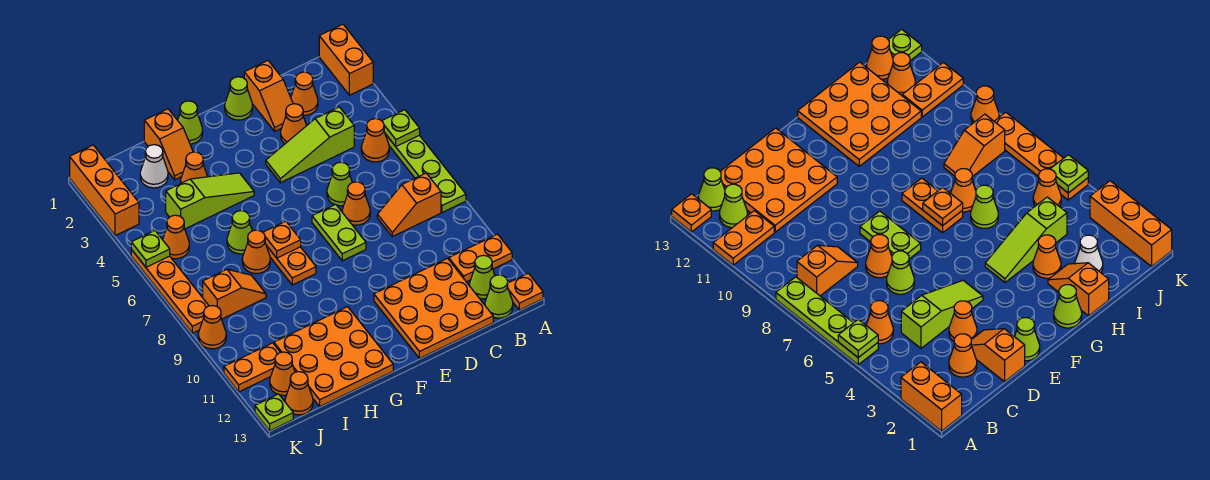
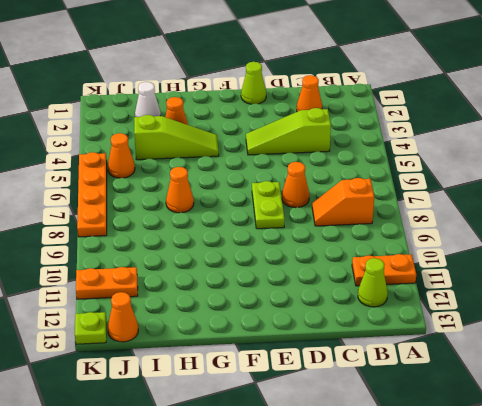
none -> orange brick A1:A2 level 1
none -> lime plate A5:A8 level 1
none -> orange plate A13 level 1
none -> orange cone B5 level 1

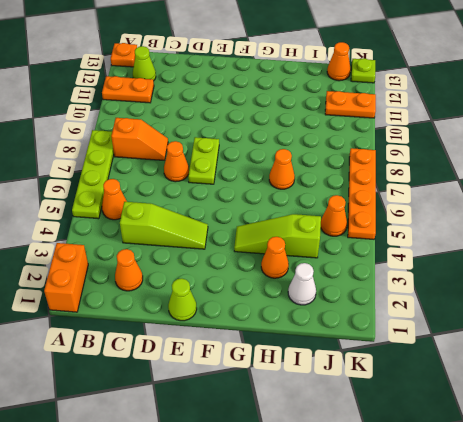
none -> lime cone B13 level 1
none -> orange plate C11:E13 level 1
none -> orange slope D1:D2 level 1 top 1
none -> orange cone D3 level 1

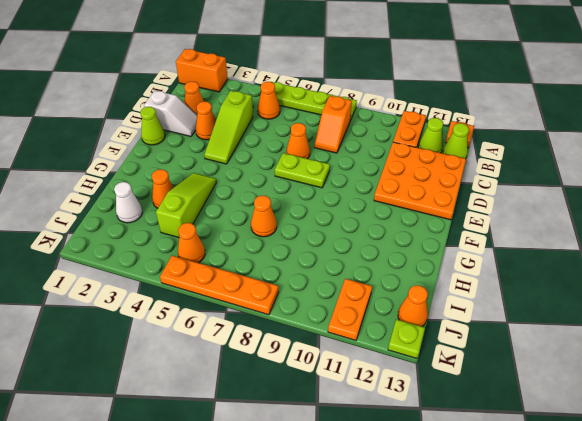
white slope D1:D2 level 1 top 1 -> orange slope D1:D2 level 1 top 1
none -> lime cone D6 level 1
none -> lime cone G1 level 1
none -> orange plate G7:G8 level 1
none -> orange plate G11:I13 level 1

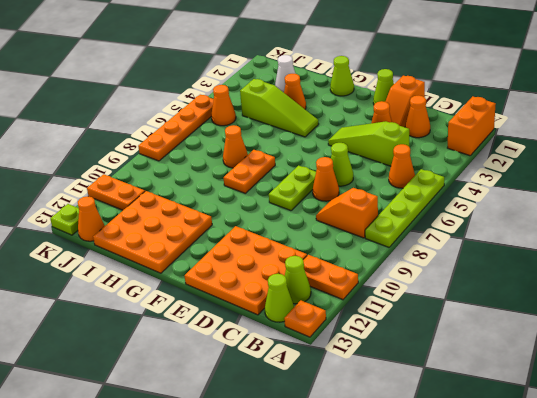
none -> orange slope H1:H2 level 1 top 1
none -> lime cone H6 level 1
none -> orange slope I8:J8 level 1 top J
none -> orange cone J12 level 1

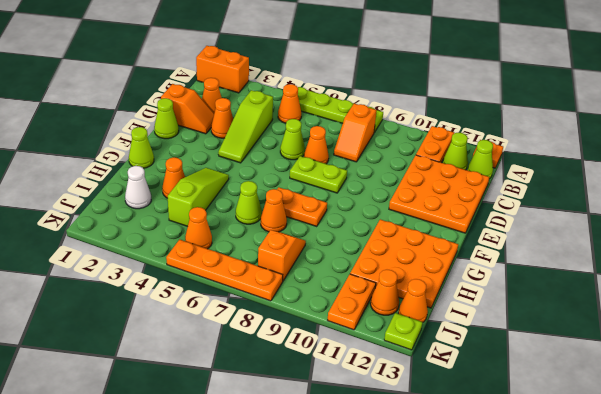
none -> orange slope H1:H2 level 1 top 1
none -> orange brick K1:K3 level 1
none -> orange cone K9 level 1
none -> lime plate A5 level 2

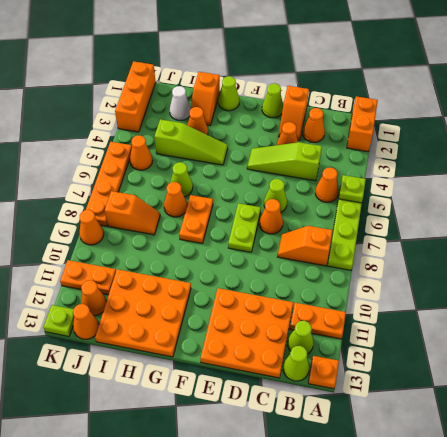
none -> orange plate G7 level 2
none -> lime plate K5 level 2

